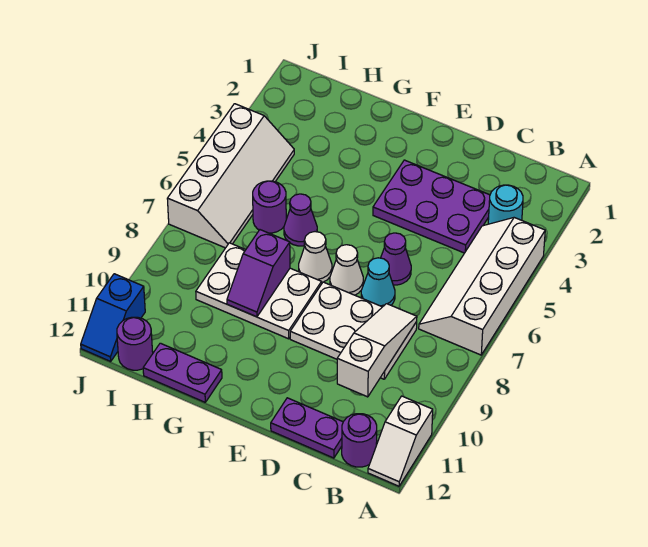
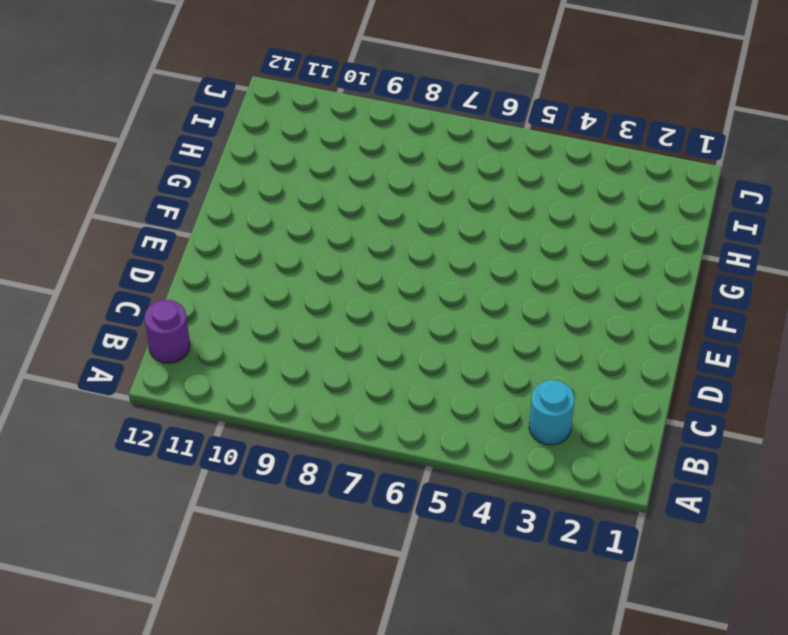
none -> white slope A4:B7 level 1 top A
none -> white slope A11:A12 level 1 top 11
none -> purple plate C3:E4 level 1

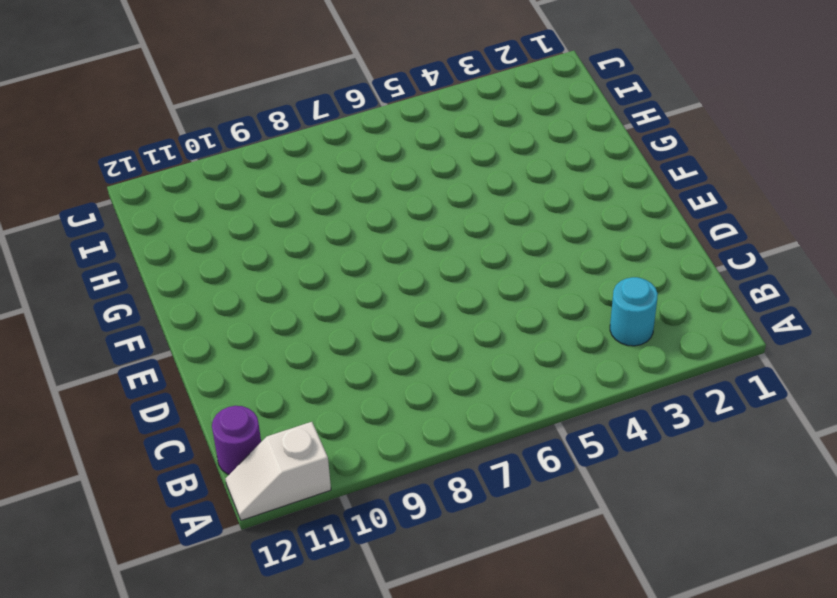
none -> white slope A4:B7 level 1 top A
none -> purple plate C3:E4 level 1
none -> white plate C8:E9 level 1

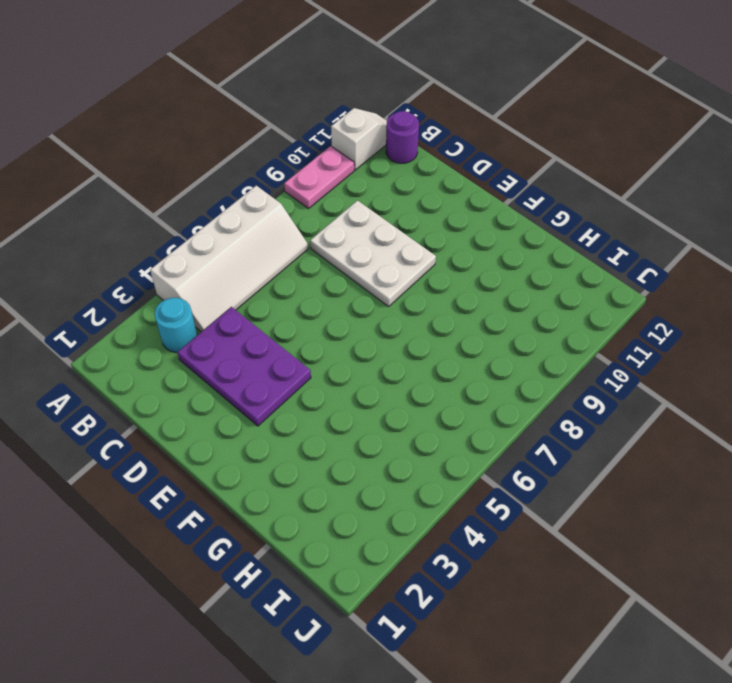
pink plate A9:A10 level 1 -> none
none -> purple plate C12:D12 level 1
none -> purple cone D6 level 1
none -> cyan cone D7 level 1

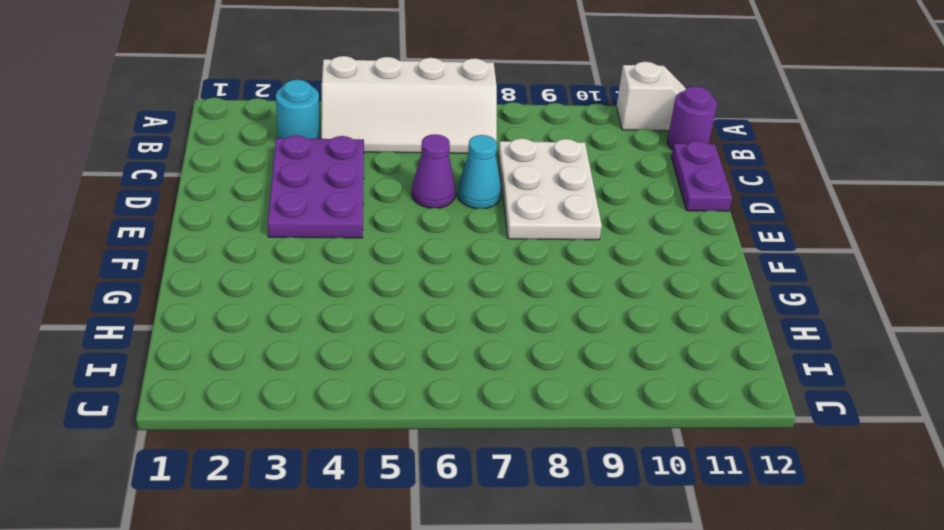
none -> white cone E7 level 1
none -> white cone F7 level 1
none -> white plate F8:H9 level 1

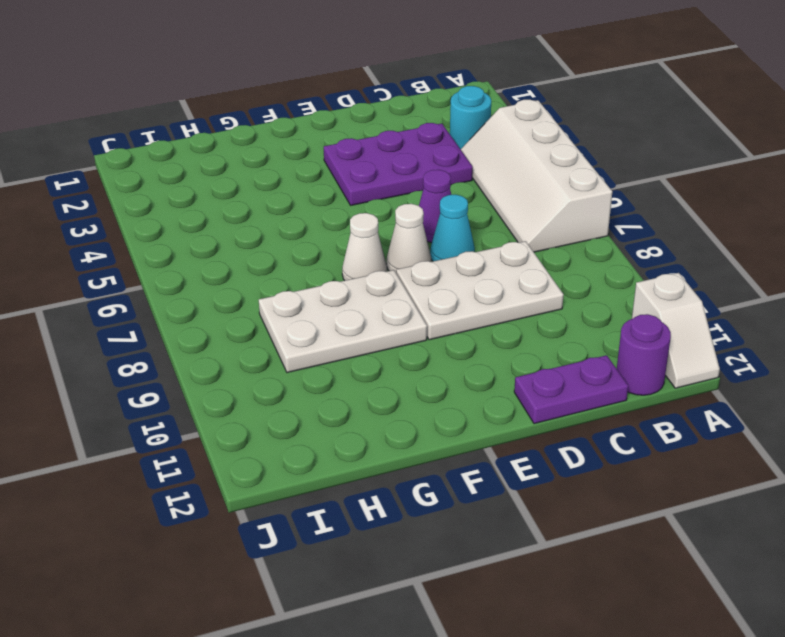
none -> purple cone G6 level 1
none -> purple plate G12:H12 level 1
none -> purple round brick H6 level 1

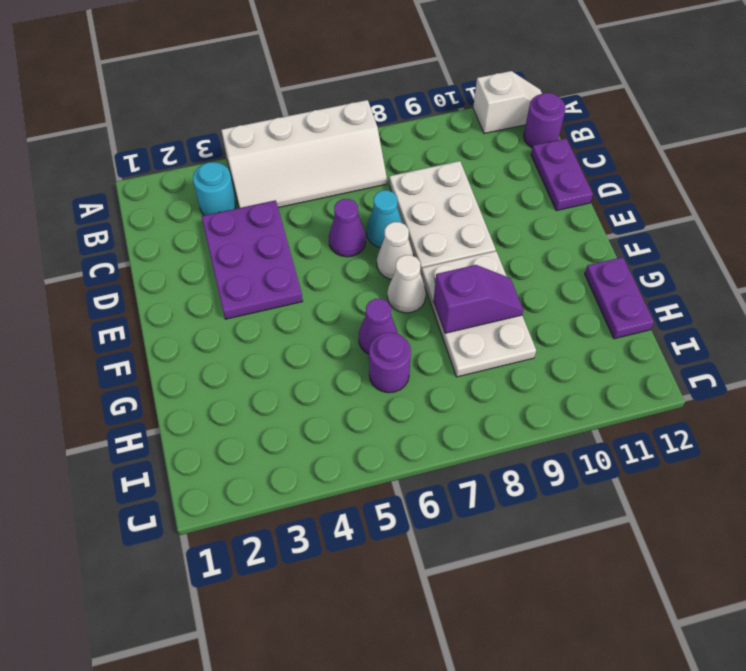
none -> white slope I4:J7 level 1 top J
none -> purple round brick I12 level 1
none -> blue slope J11:J12 level 1 top 11

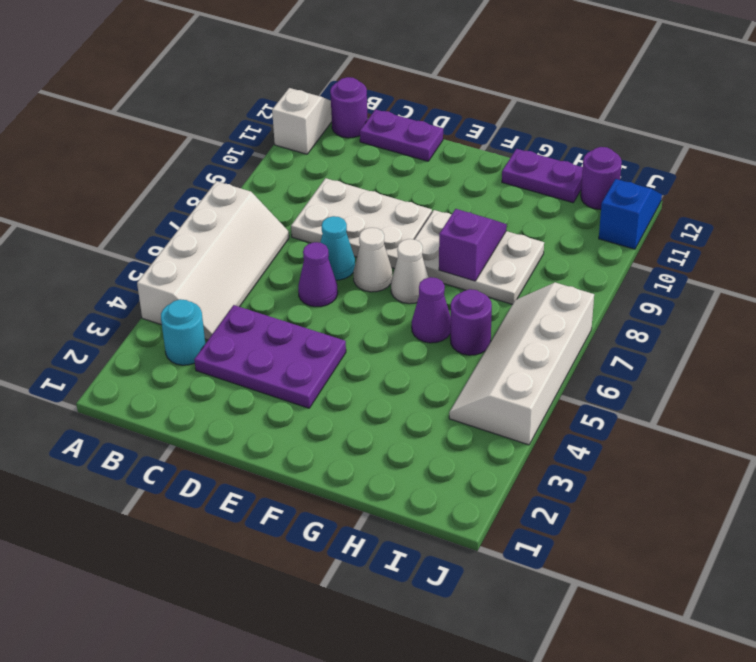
none -> white slope C8:C10 level 2 top 10

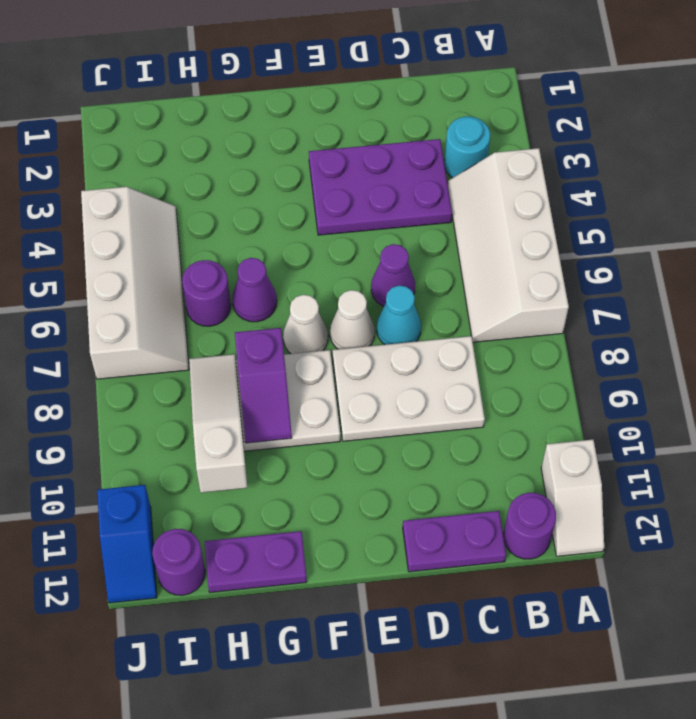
white slope H8:H10 level 2 top 10 -> white slope C8:C10 level 2 top 10

